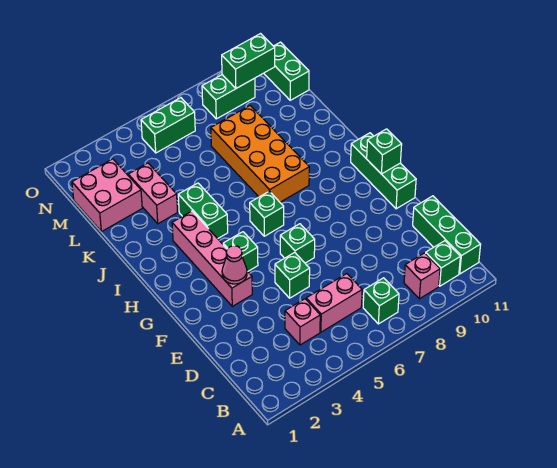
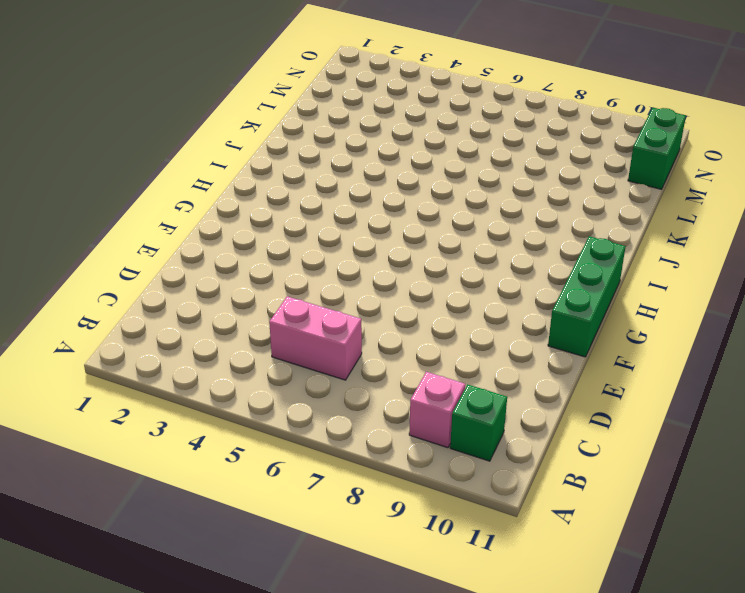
none -> green brick B7 level 1
none -> green brick B11:D11 level 1
none -> pink brick C4 level 1

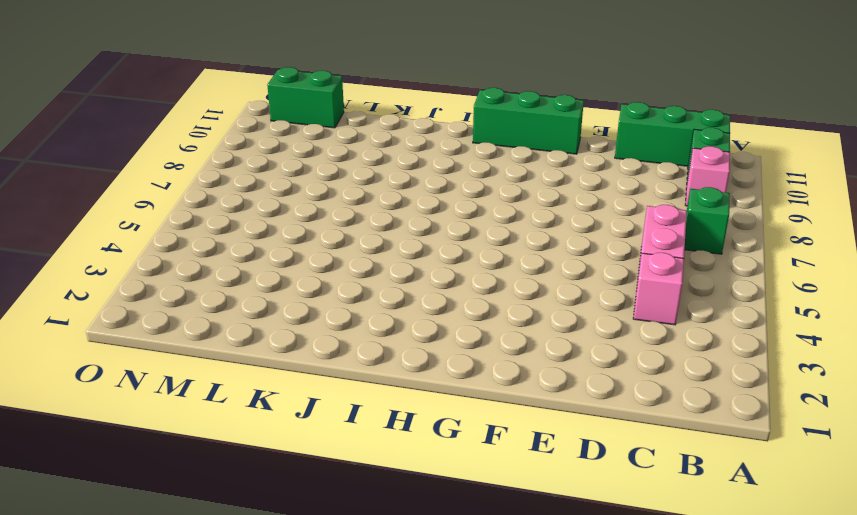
none -> green brick E5 level 1
none -> pink brick F3:I3 level 1
none -> green brick F6 level 1

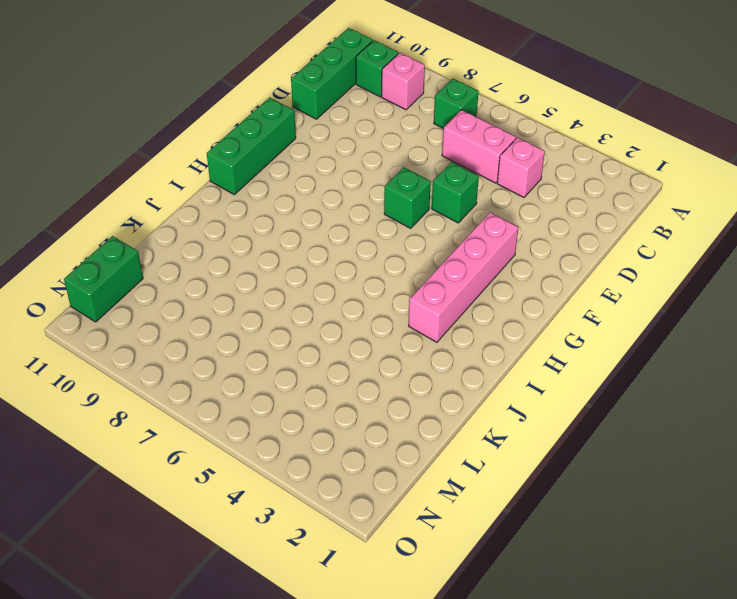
none -> green brick G4 level 1
none -> green brick H6 level 1
none -> green brick I4:J4 level 1

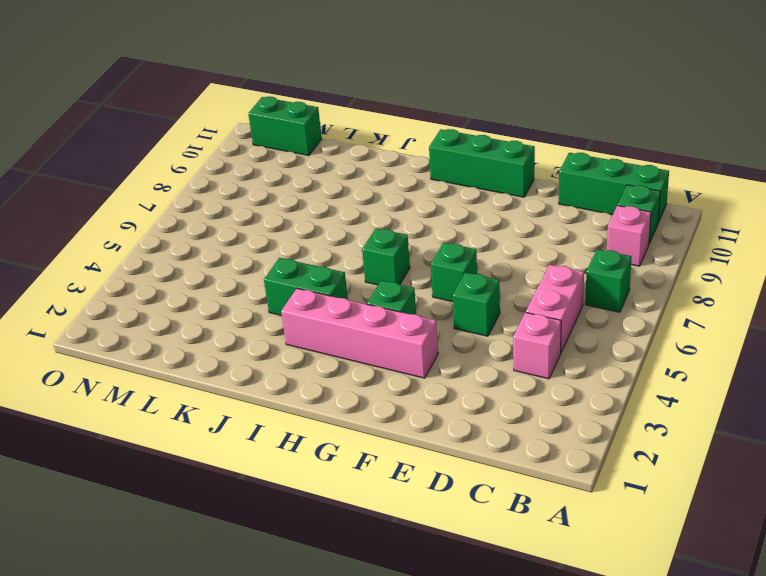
none -> orange brick I7:L8 level 1
none -> pink brick K3:L3 level 1
none -> pink brick L1:M2 level 1

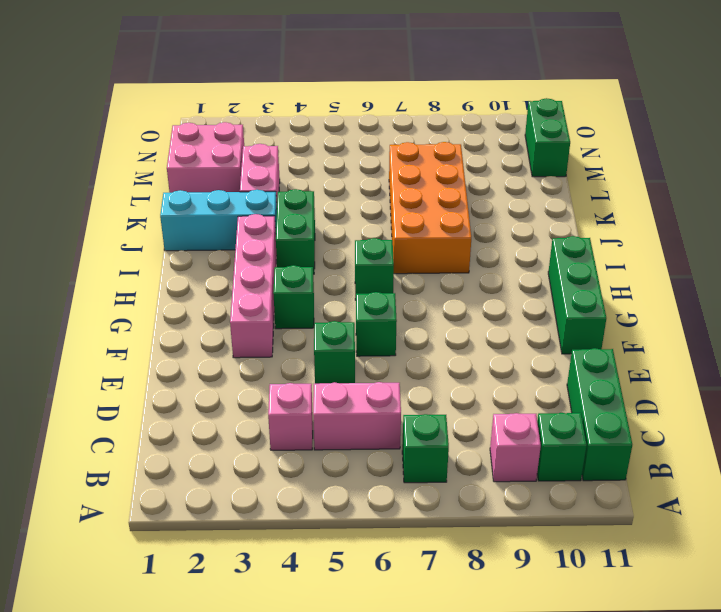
cyan brick J1:J3 level 1 -> none
none -> green brick N5:N6 level 1
none -> green brick N8:N9 level 1
none -> pink cone F3 level 2

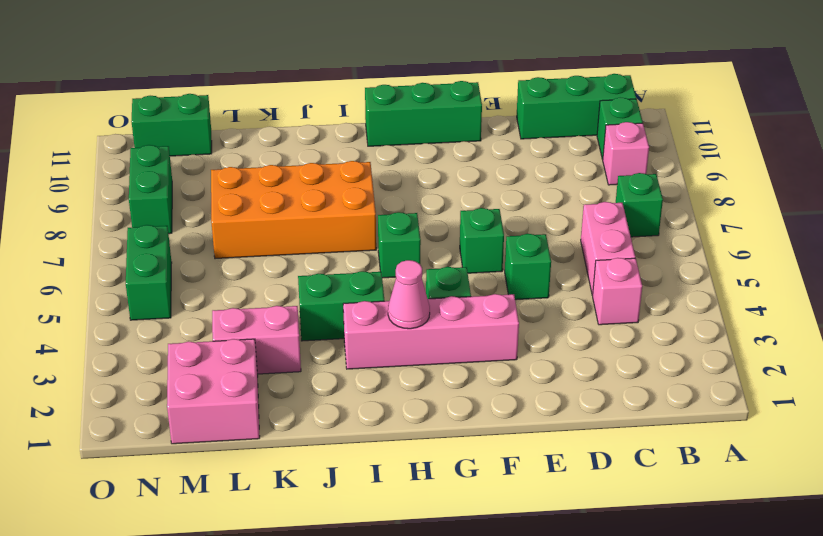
pink cone H3 level 2 -> pink cone F3 level 2
none -> green brick G11 level 2
none -> green brick N9:N10 level 2

